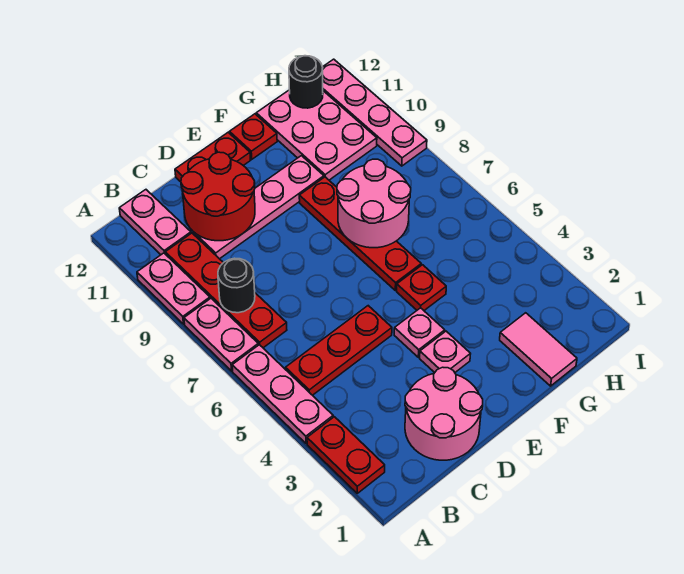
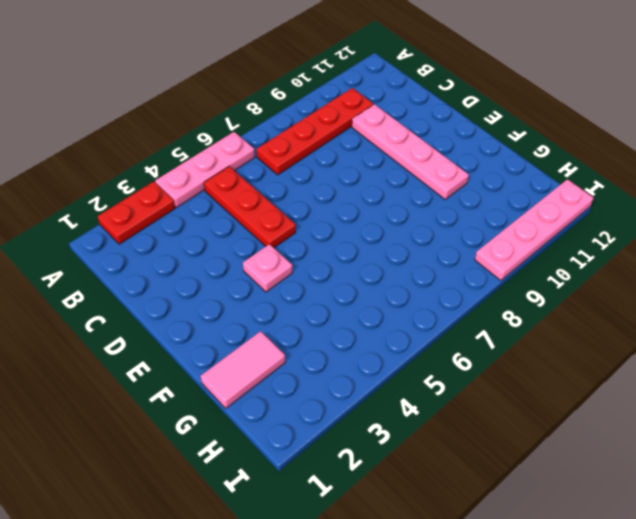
none -> pink plate A7:A8 level 1
none -> pink plate A9:A10 level 1
none -> pink plate B11:B12 level 1

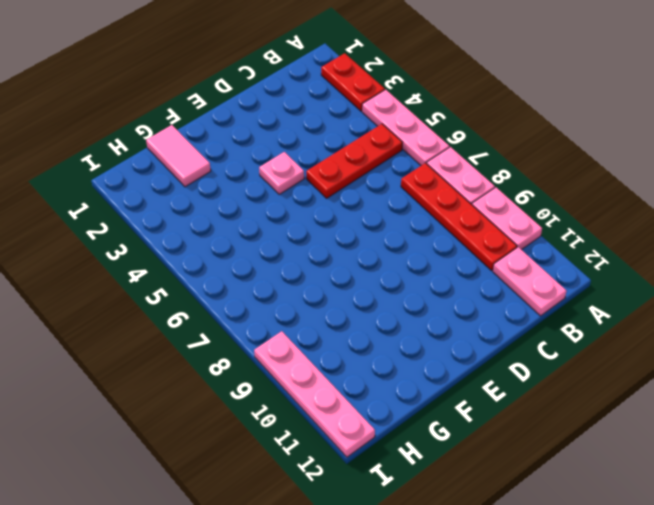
none -> pink round brick C1:D2 level 1
none -> pink plate C10:F10 level 1
none -> red plate D12:E12 level 1

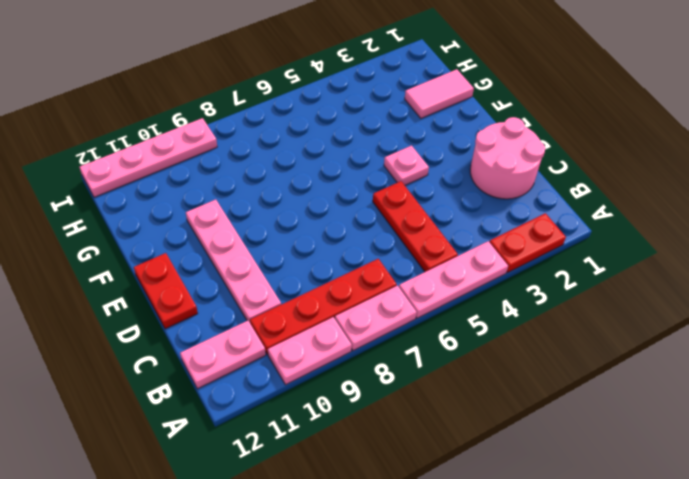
none -> pink plate E3 level 1
none -> red plate F5 level 1
none -> red plate F6:F9 level 1

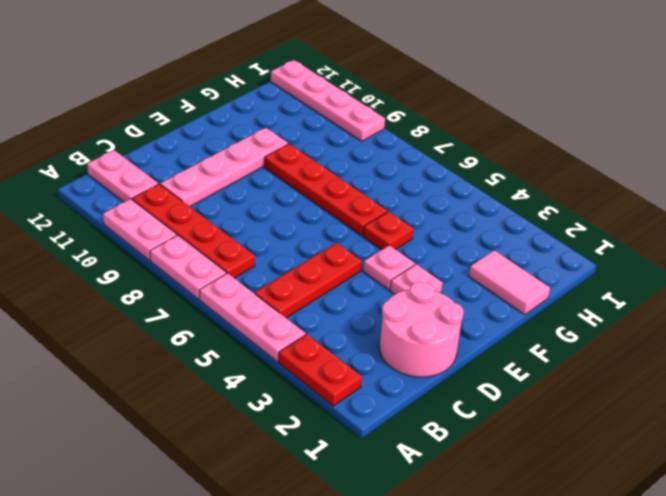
none -> red plate D12:E12 level 1
none -> red plate F12 level 1
none -> pink plate G10:H12 level 1

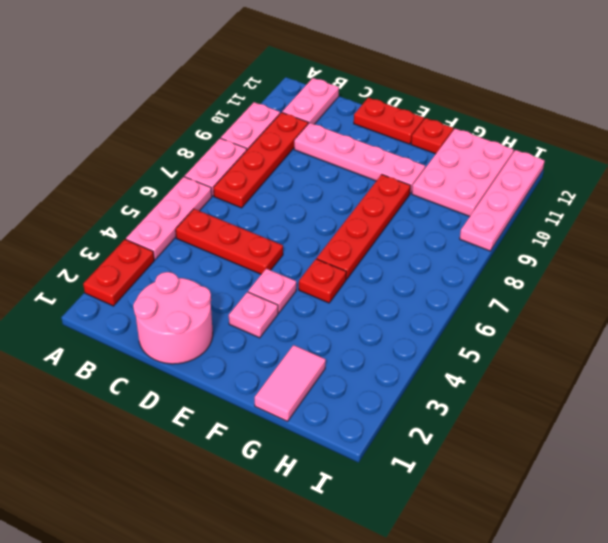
none -> black round brick B8 level 2
none -> red round brick C10:D11 level 2
none -> pink round brick F7:G8 level 2

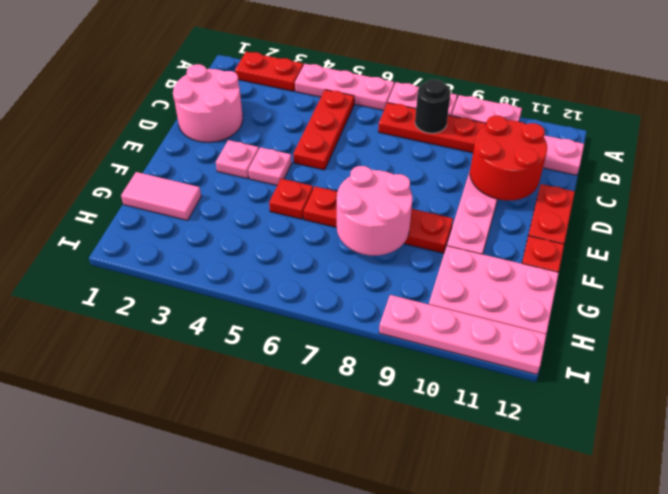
none -> black round brick H12 level 2

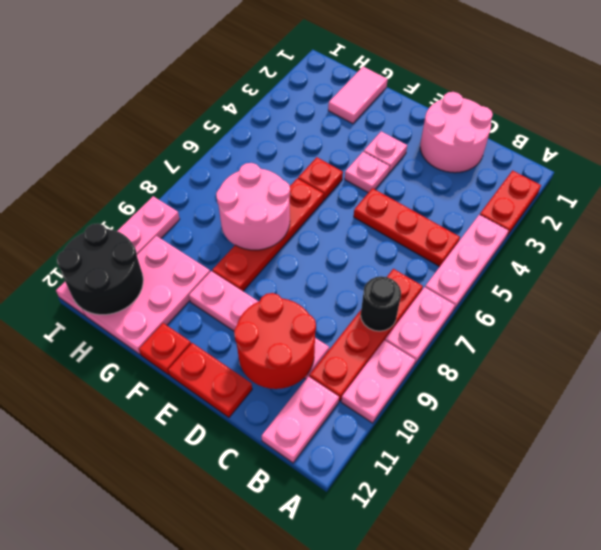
black round brick H11:I12 level 2 -> black round brick H12 level 2

